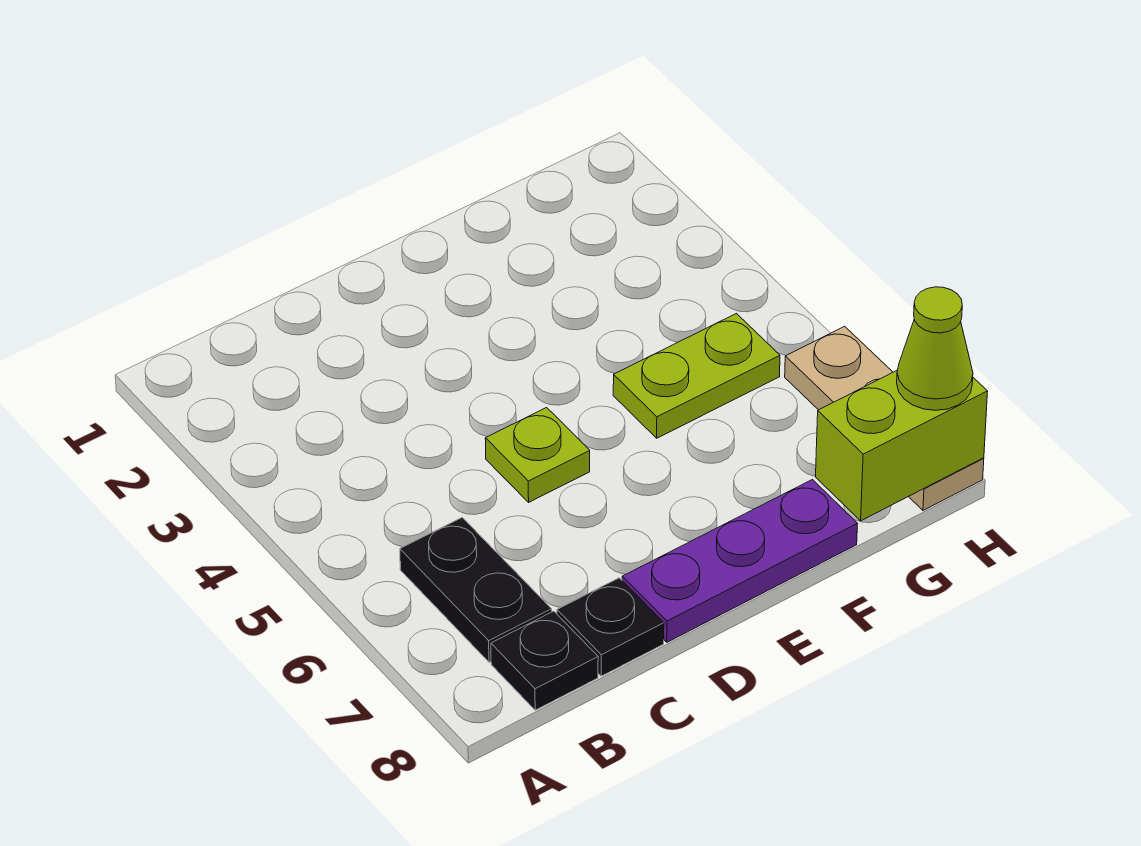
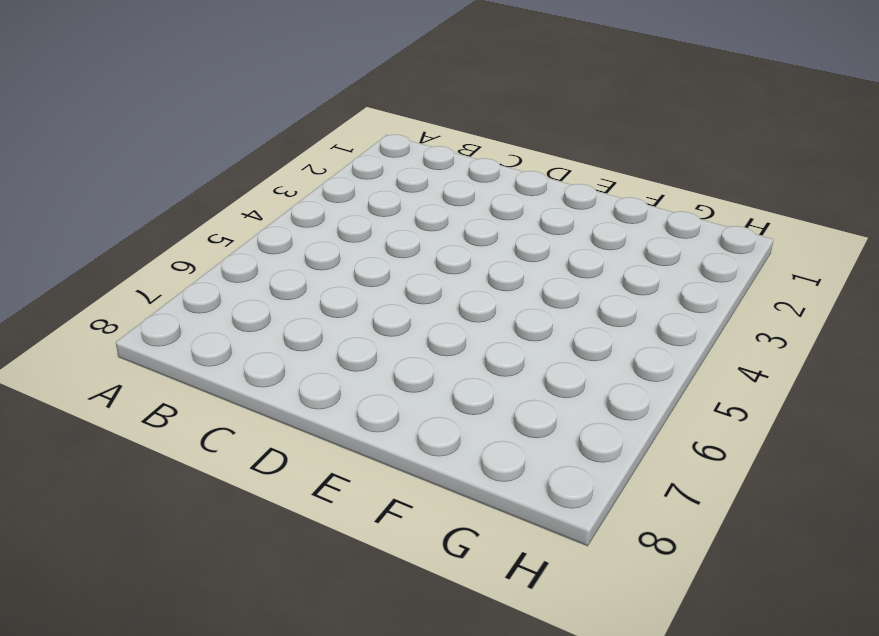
none -> black plate B6:B7 level 1
none -> black plate B8 level 1

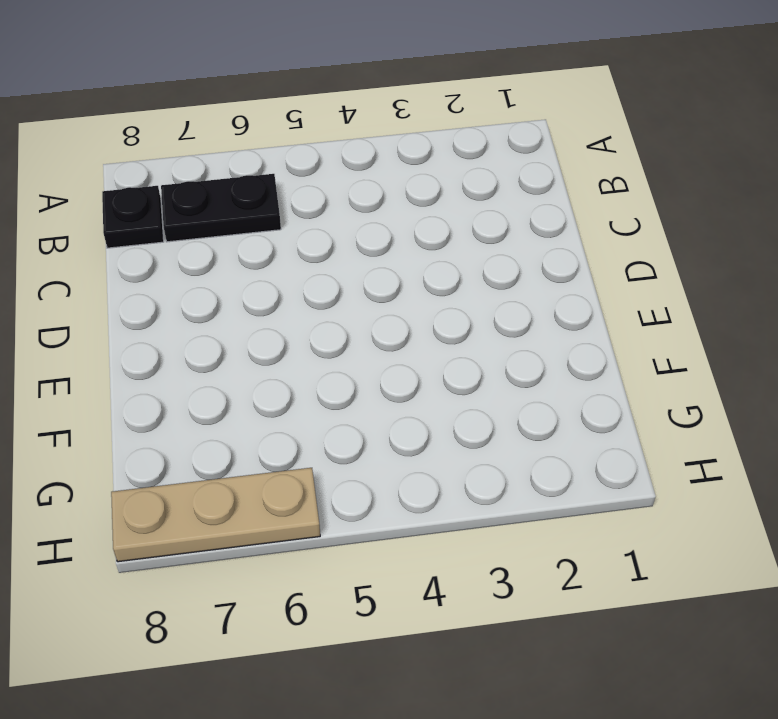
none -> black plate C8 level 1
none -> lime plate D5 level 1

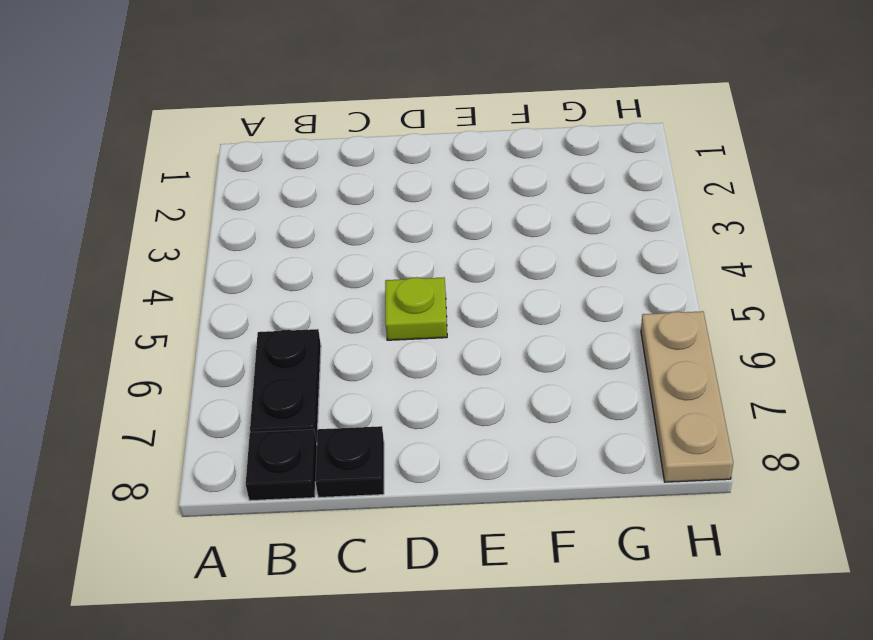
none -> purple plate D8:F8 level 1
none -> lime plate F5:G5 level 1

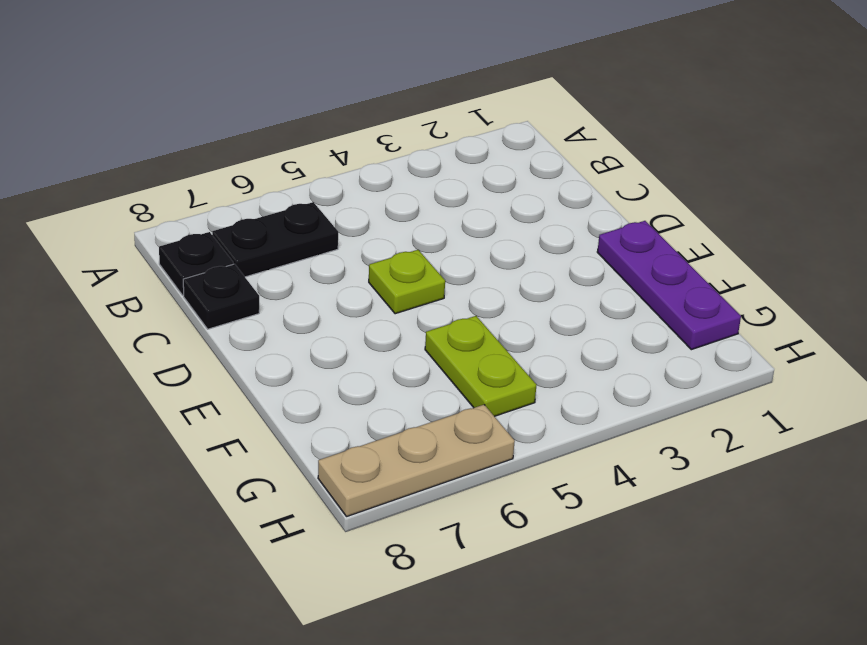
purple plate E1:G1 level 1 -> purple plate D8:F8 level 1
none -> lime brick G8:H8 level 2
none -> lime cone H8 level 3

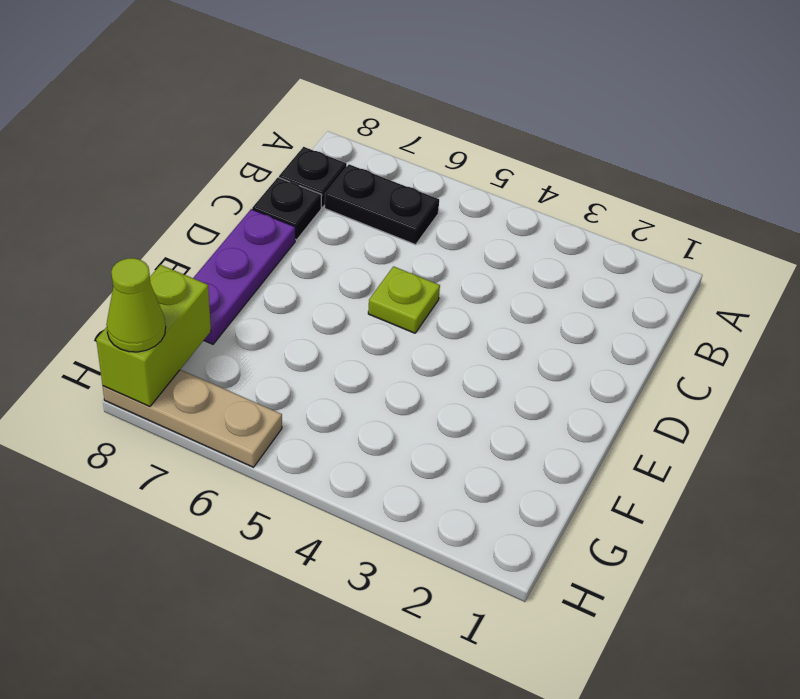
none -> lime plate F5:G5 level 1

